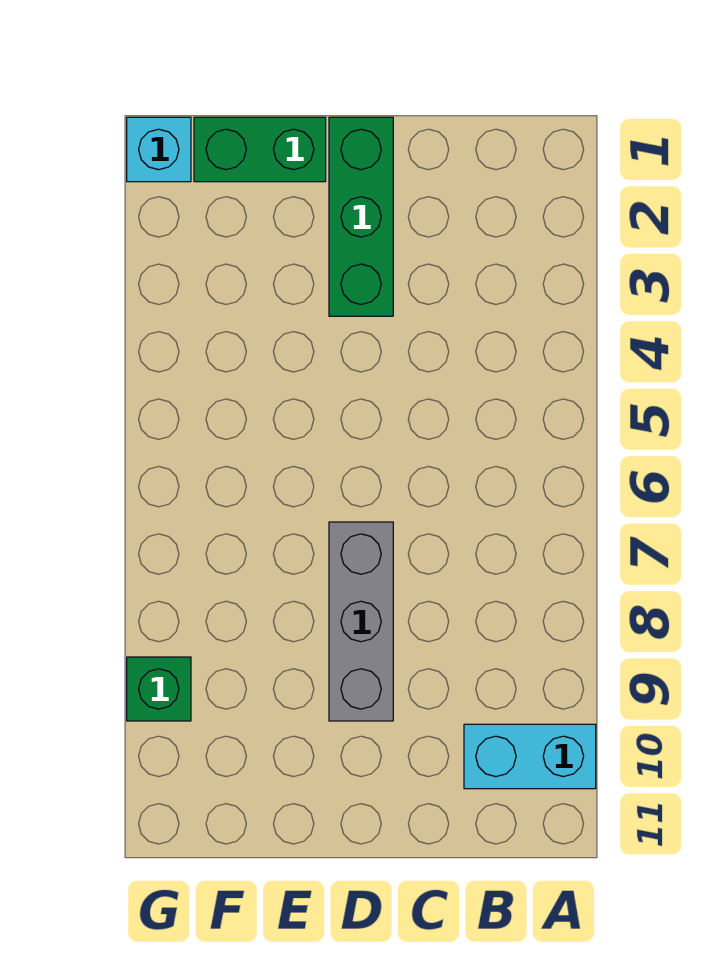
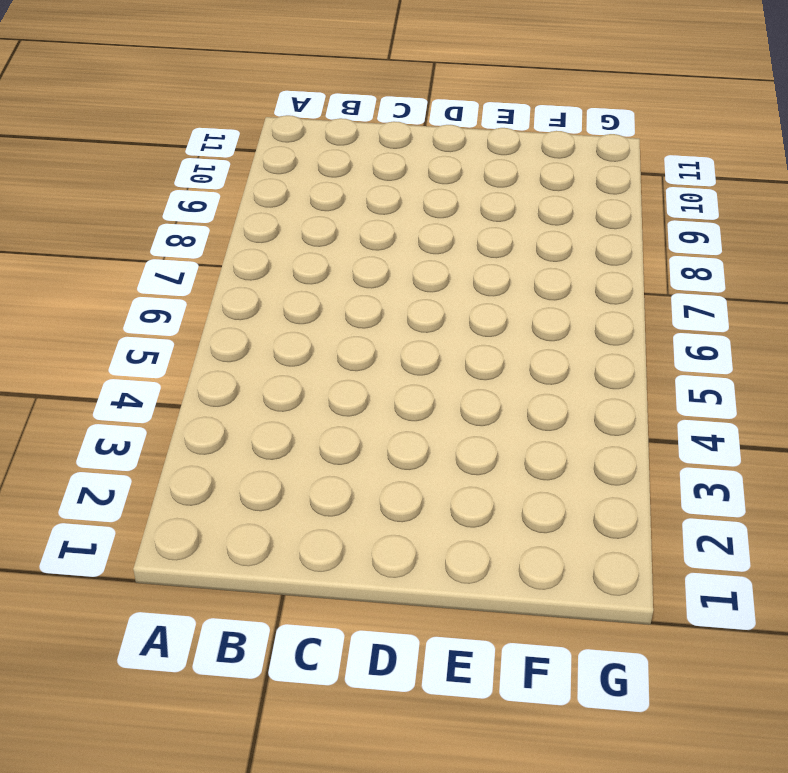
none -> cyan brick A10:B10 level 1
none -> green brick D1:D3 level 1

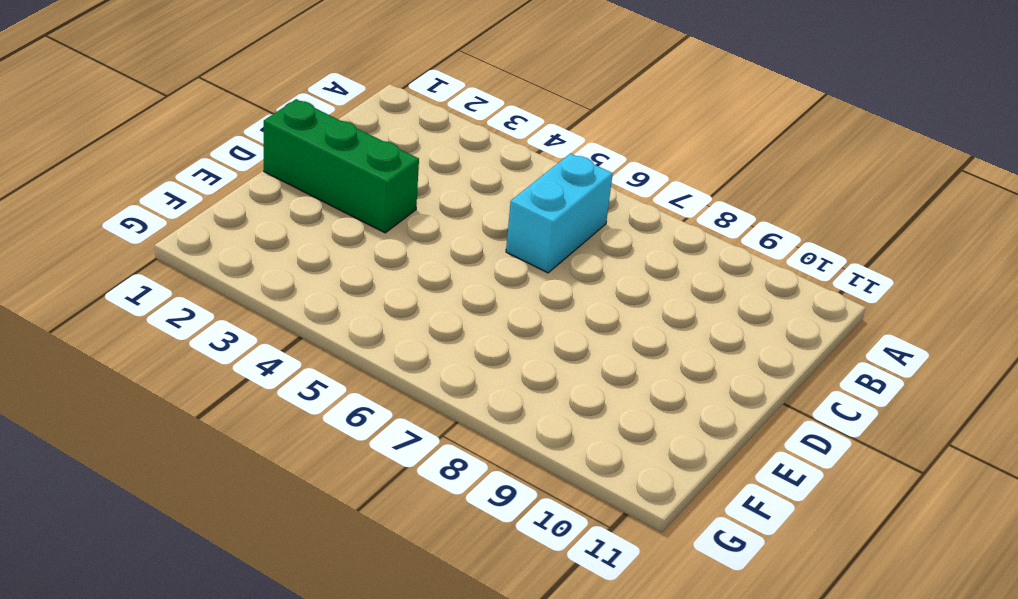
cyan brick B6:C6 level 1 -> cyan brick A10:B10 level 1
none -> grey brick D7:D9 level 1
none -> green brick E1:F1 level 1

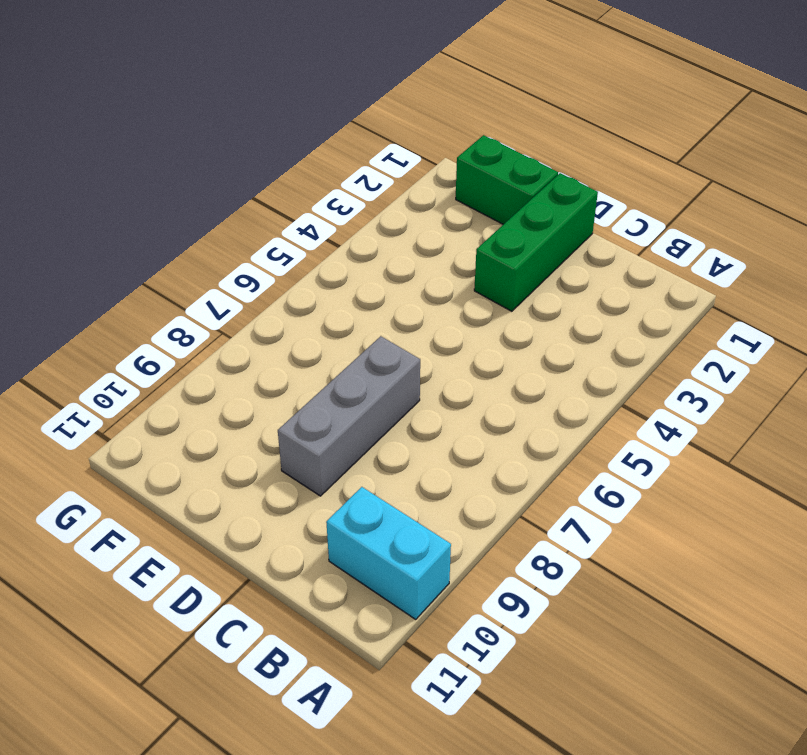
none -> cyan brick G1 level 1
none -> green brick G9 level 1

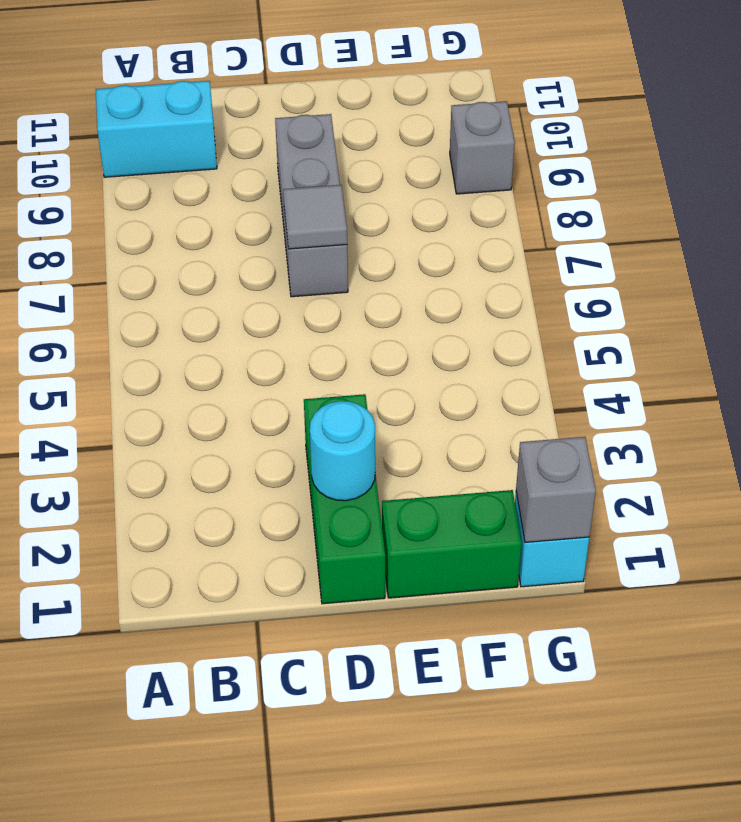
cyan round brick D2 level 2 -> none
grey tile D7 level 2 -> none
grey brick G1 level 2 -> none
grey brick G9 level 1 -> green brick G9 level 1

